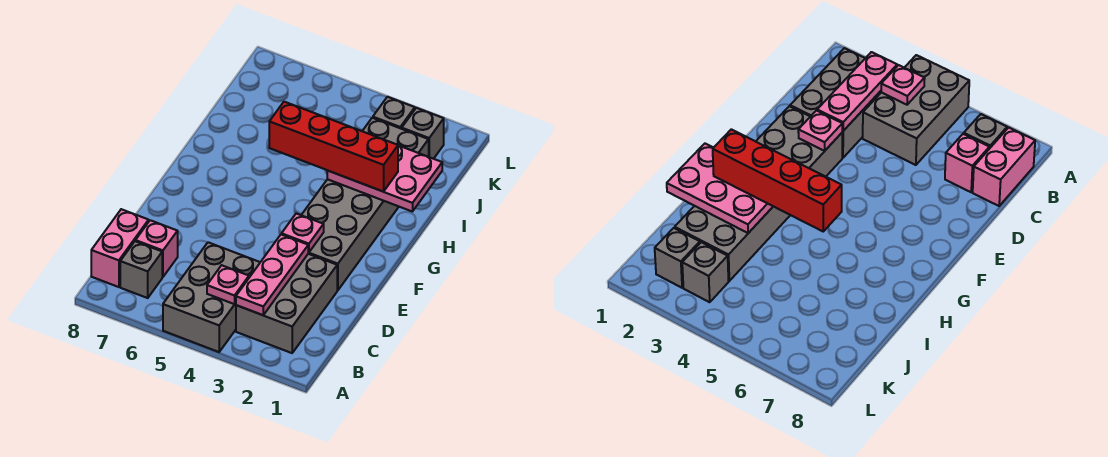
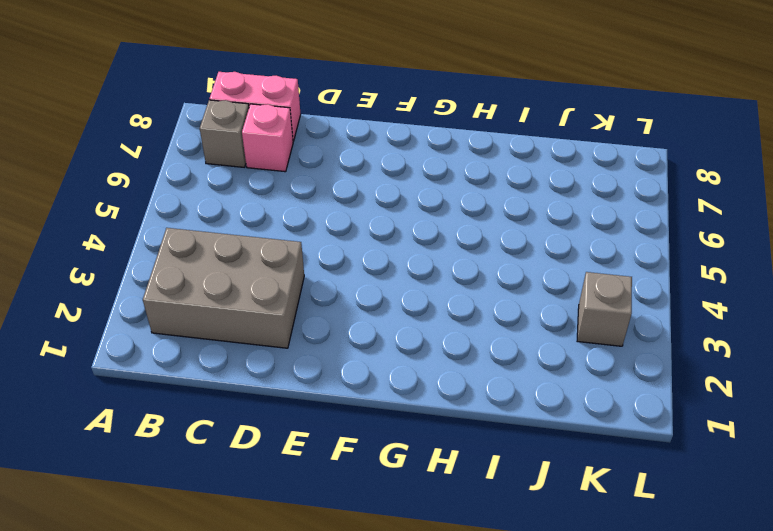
none -> grey brick A4:C5 level 1
none -> grey brick E2:J3 level 1
none -> grey brick K2 level 1

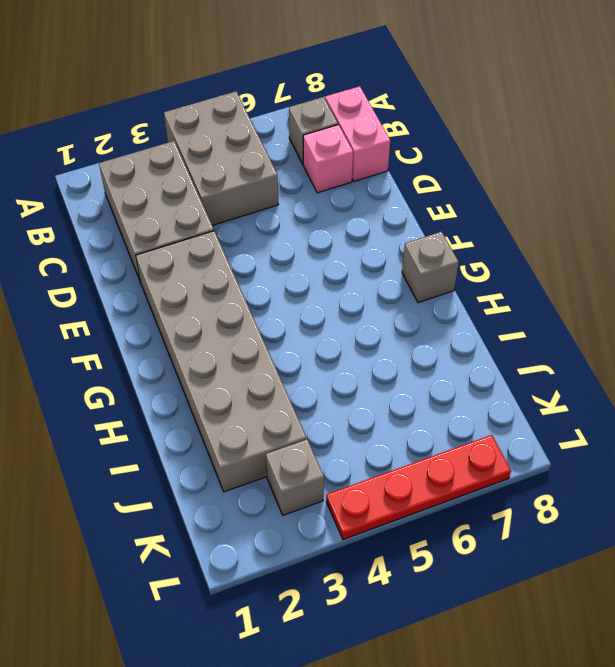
grey brick G8 level 1 -> grey brick K2 level 1
red plate L4:L7 level 1 -> none
none -> pink plate B3:D3 level 2
none -> pink plate B4 level 2
none -> pink plate E3 level 2

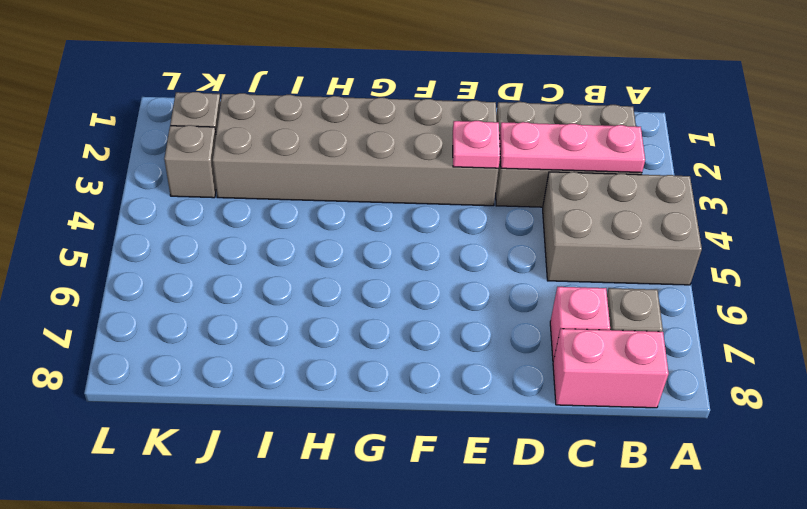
none -> pink plate B4 level 2
none -> pink plate H1:I3 level 2
none -> red brick H2:H5 level 3

